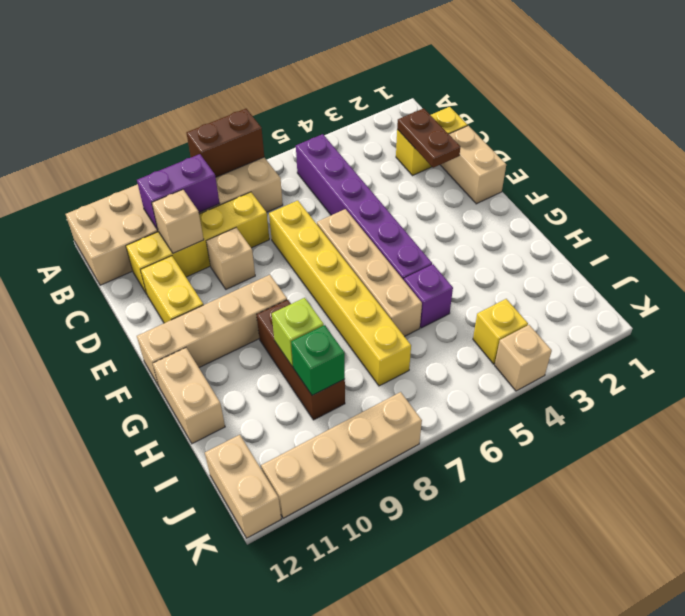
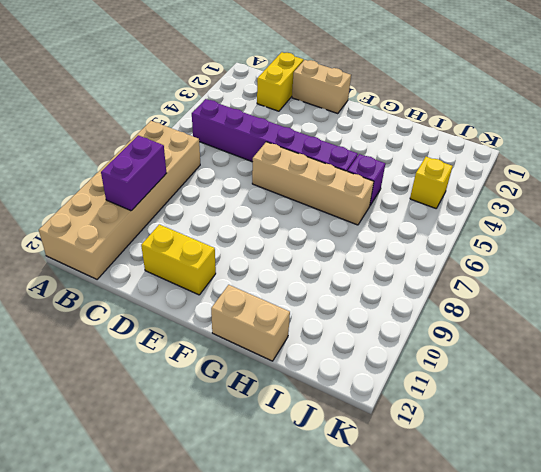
none -> yellow brick C8:C11 level 1
none -> yellow brick D7:I7 level 1
none -> tan brick D9 level 1

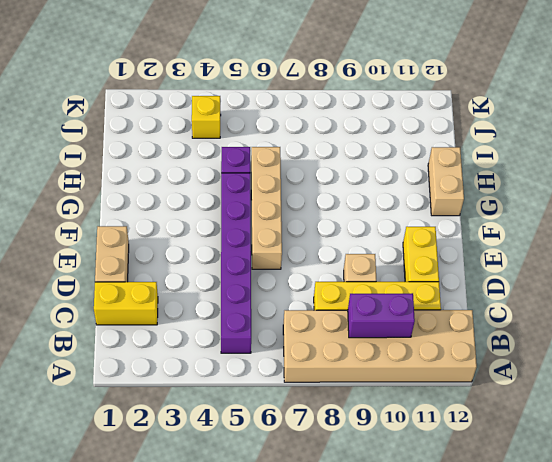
none -> yellow brick D7:I7 level 1
none -> tan brick F9:F12 level 1
none -> brown brick G9:I9 level 1

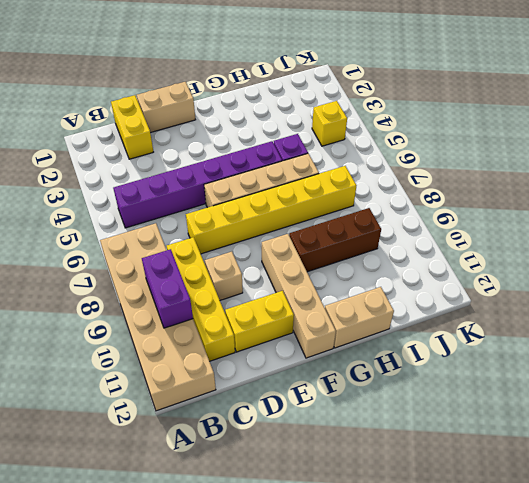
none -> tan brick J12:K12 level 1
none -> tan brick K4 level 1
none -> tan brick K8:K11 level 1

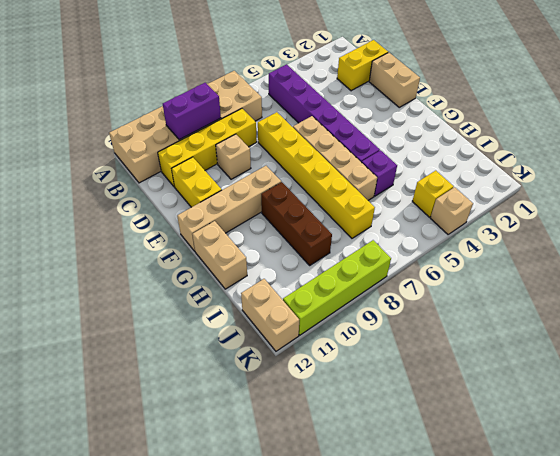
lime brick K8:K11 level 1 -> tan brick K8:K11 level 1
none -> brown brick A7:A8 level 2
none -> brown plate C2:D2 level 2
none -> tan brick C10 level 2

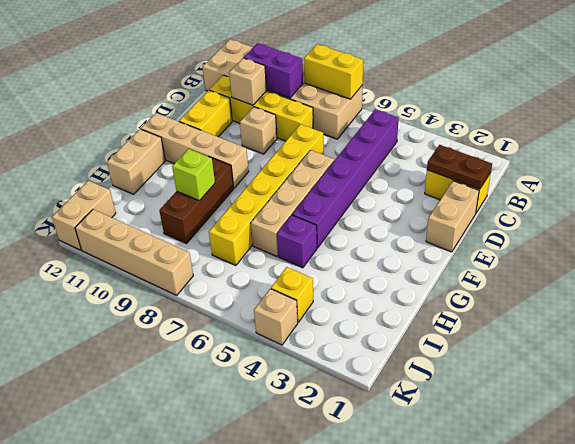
yellow brick A7:A8 level 2 -> brown brick A7:A8 level 2
brown plate C1:C2 level 2 -> brown plate C2:D2 level 2
none -> green brick I9 level 2

